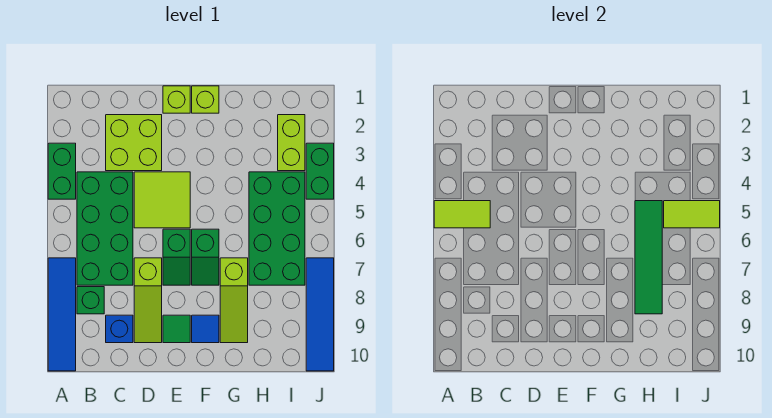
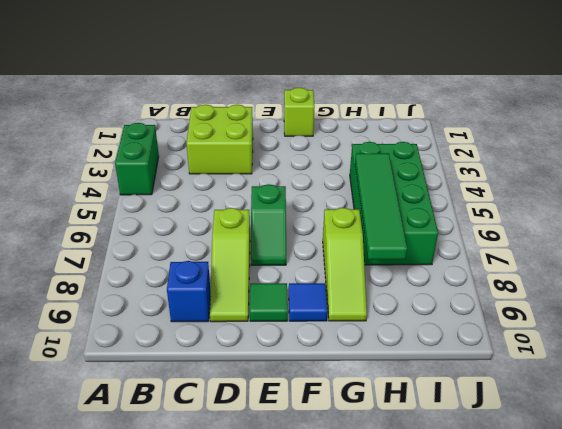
none -> blue tile A7:A10 level 1
none -> green brick B4:C7 level 1
none -> green brick B8 level 1

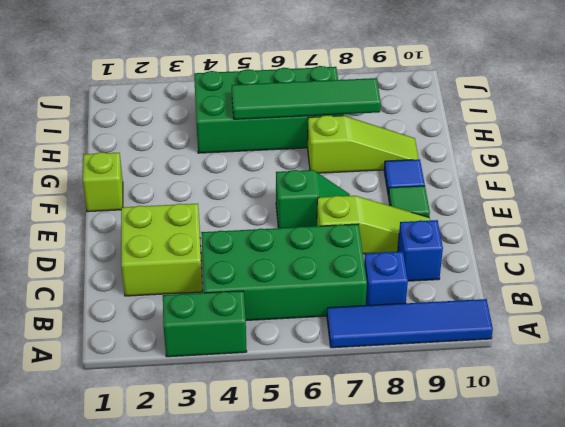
blue brick B8 level 1 -> green brick B8 level 1
none -> lime tile D4:E5 level 1
none -> lime brick E1 level 1
none -> green slope F6:F7 level 1 top 6

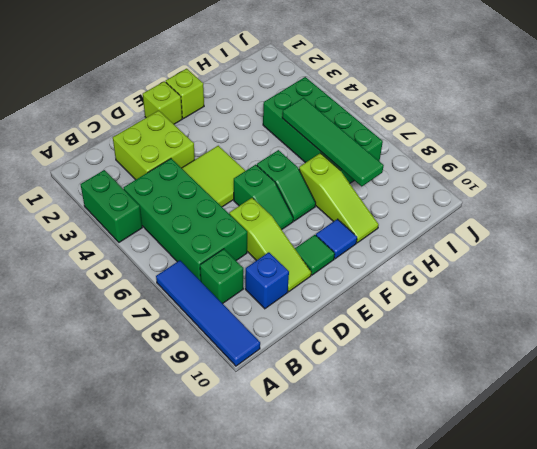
none -> lime brick I2:I3 level 1
none -> green brick J3:J4 level 1
none -> blue tile J7:J10 level 1

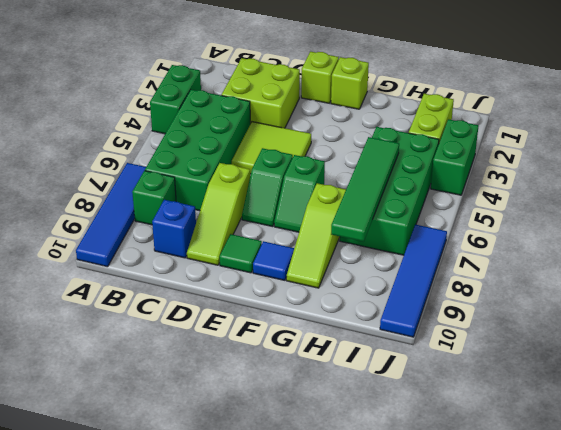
none -> lime tile A5:B5 level 2
none -> lime tile I5:J5 level 2

